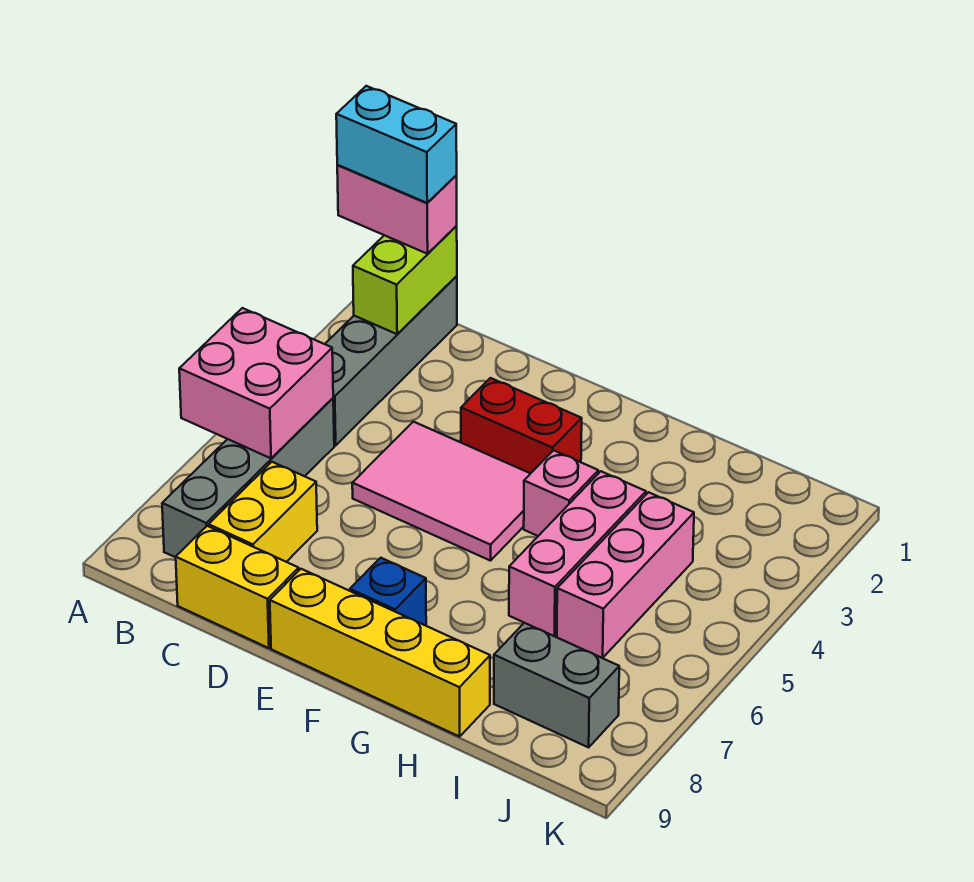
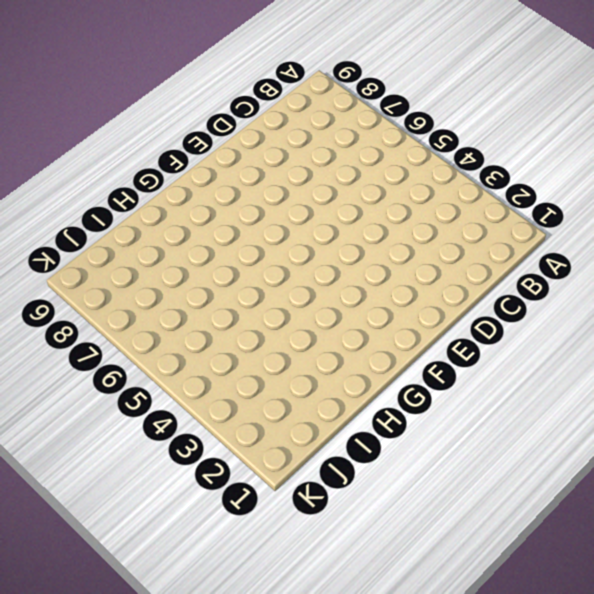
none -> grey brick B1:B4 level 1
none -> grey brick B5:B8 level 1
none -> yellow brick C7:C8 level 1

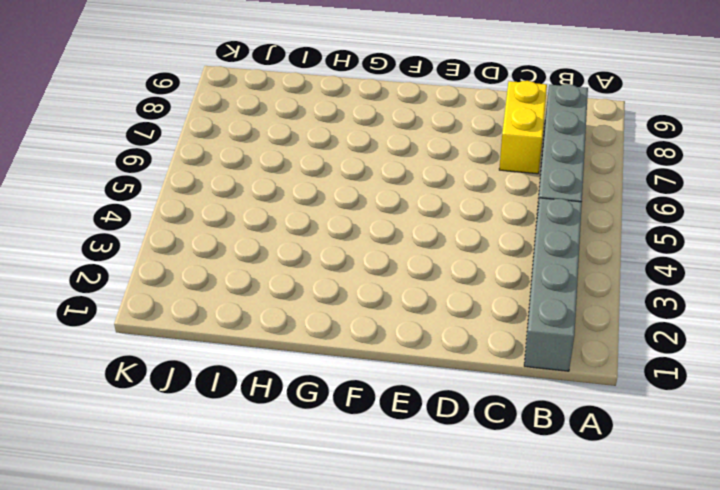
none -> yellow brick C9:D9 level 1
none -> pink tile D4:F5 level 1
none -> red brick E3:F3 level 1

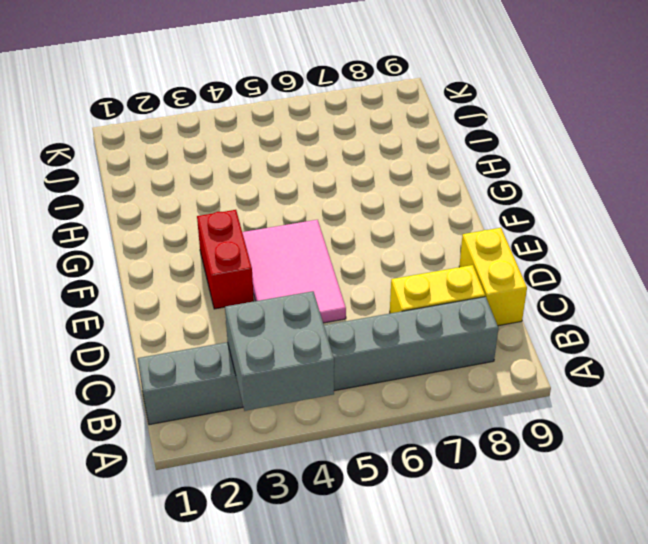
grey brick A3:B4 level 2 -> none
none -> yellow brick E9:H9 level 1
none -> blue brick F8 level 1
none -> pink brick G4 level 1

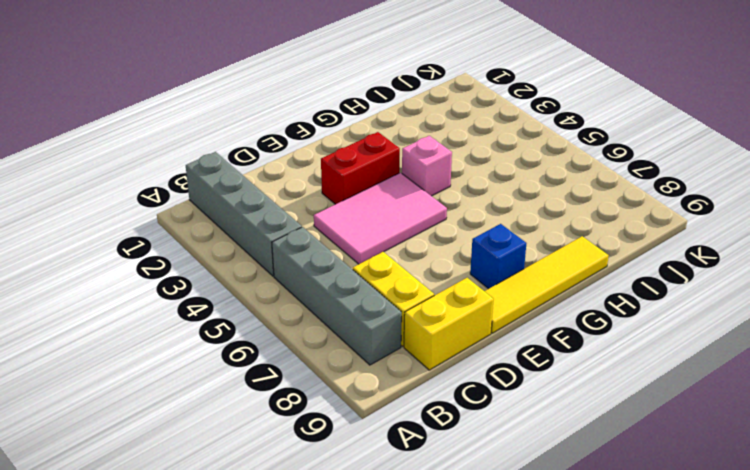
yellow tile E9:H9 level 1 -> yellow brick E9:H9 level 1
none -> pink brick H4:H6 level 1
none -> pink brick I4:I6 level 1
none -> grey brick I8:J8 level 1

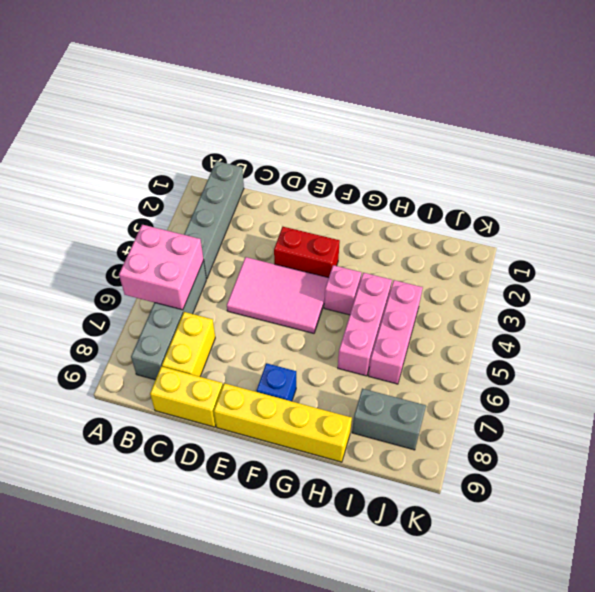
none -> lime brick B1:B2 level 2
none -> pink brick A1:B1 level 3
none -> cyan brick A1:B1 level 4

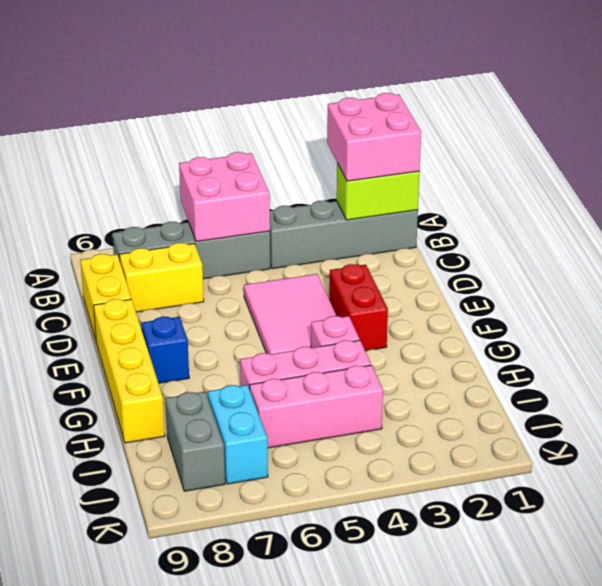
pink brick A1:B2 level 3 -> pink brick A1:B1 level 3
cyan brick I7:J7 level 1 -> cyan brick A1:B1 level 4

